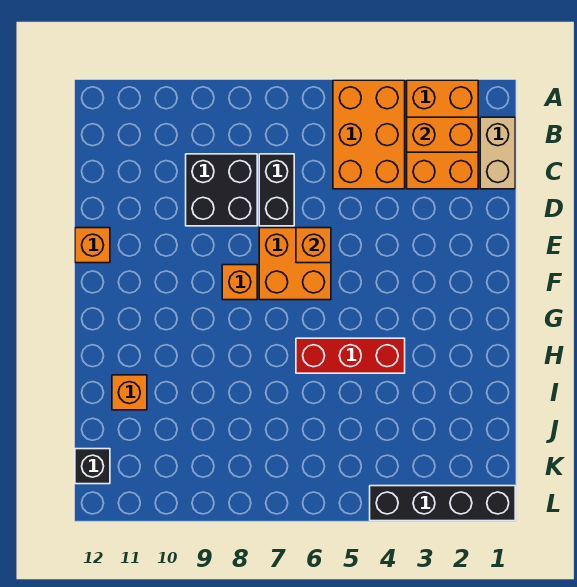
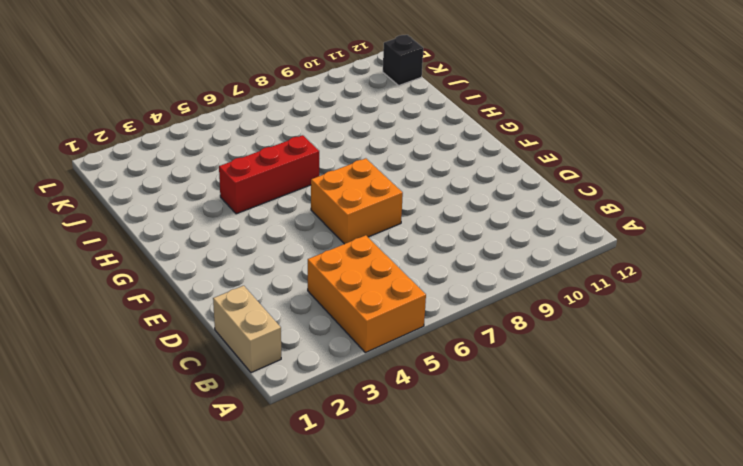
none -> orange brick A2:C3 level 1
none -> black brick C7:D7 level 1
none -> black brick C8:D9 level 1

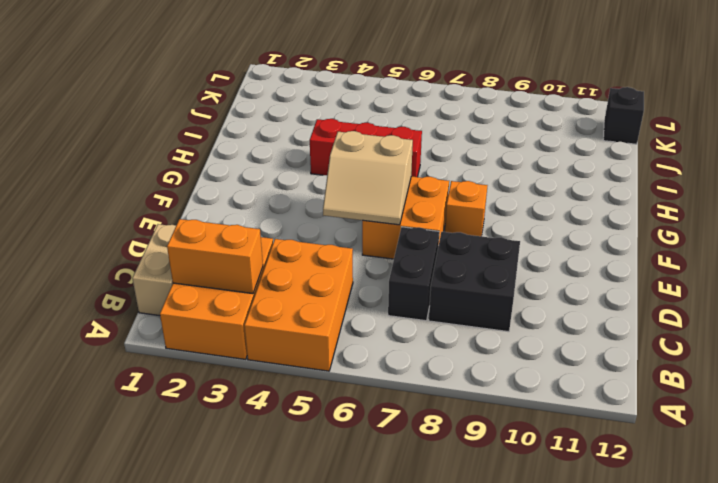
tan slope E5:F6 level 2 top F -> orange brick E6 level 2
none -> orange brick E12 level 1
none -> orange brick I11 level 1
none -> black brick L1:L4 level 1

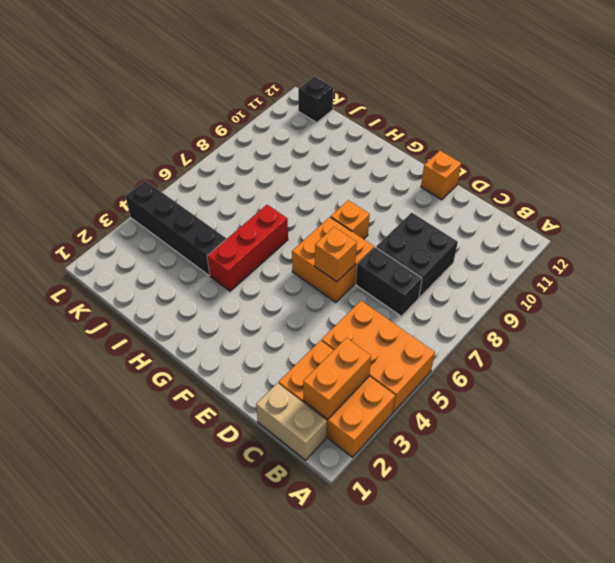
black brick I4:L4 level 1 -> black brick L1:L4 level 1
none -> orange brick I11 level 1

